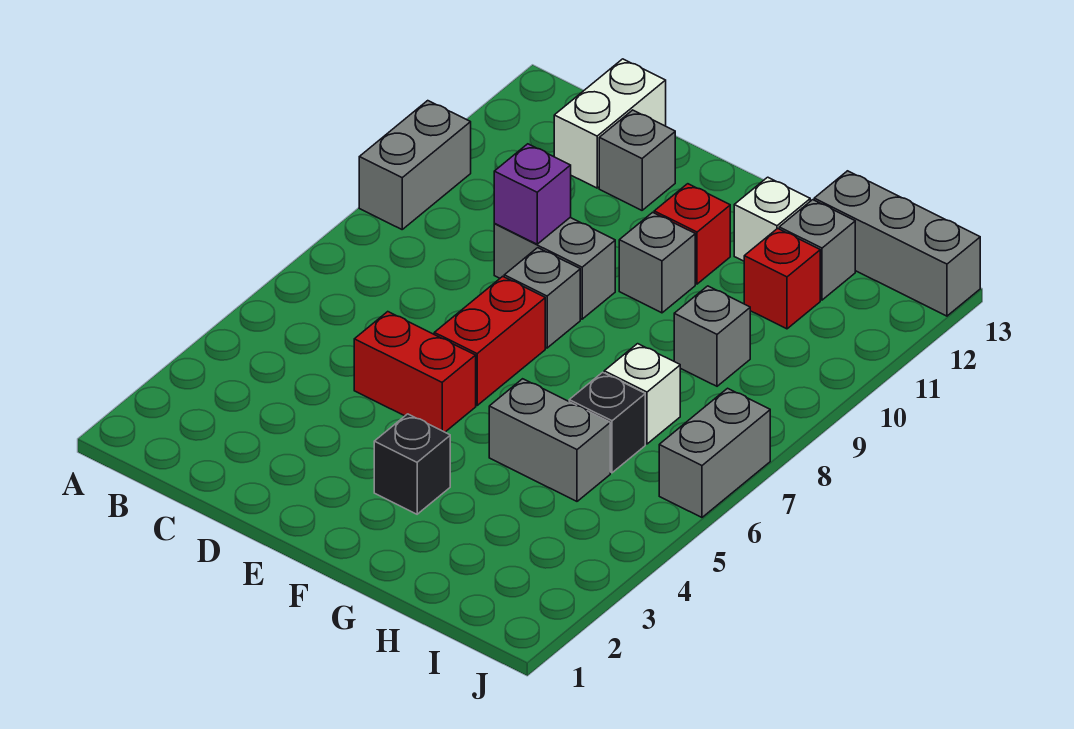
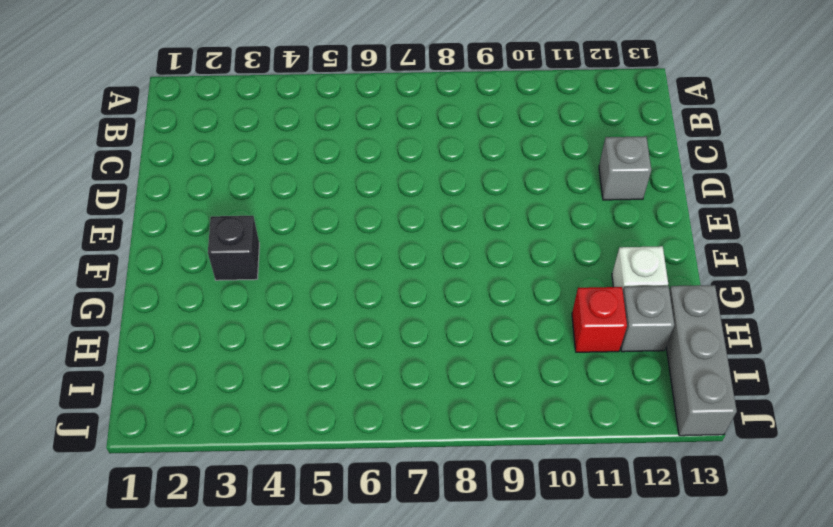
none -> grey brick A9:A10 level 1
none -> white brick C12:C13 level 1
none -> red brick D5:E5 level 1

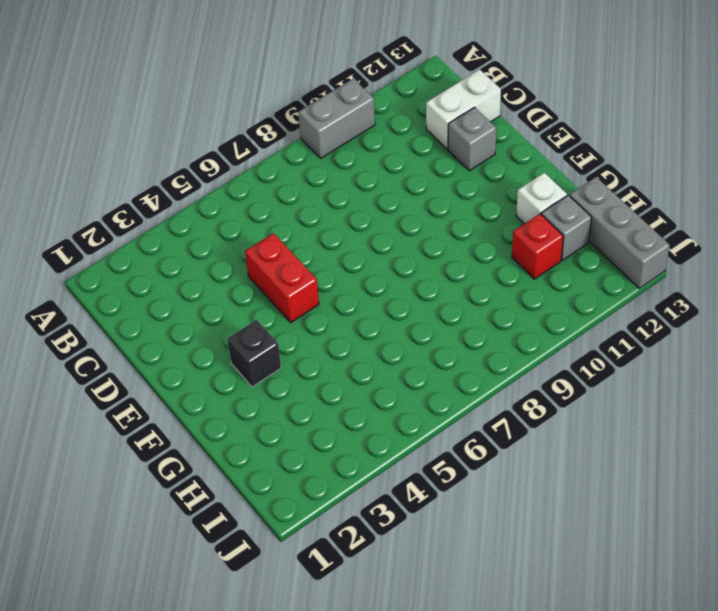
none -> grey brick D9:E9 level 1
none -> red brick E6:E7 level 1
none -> grey brick E8 level 1

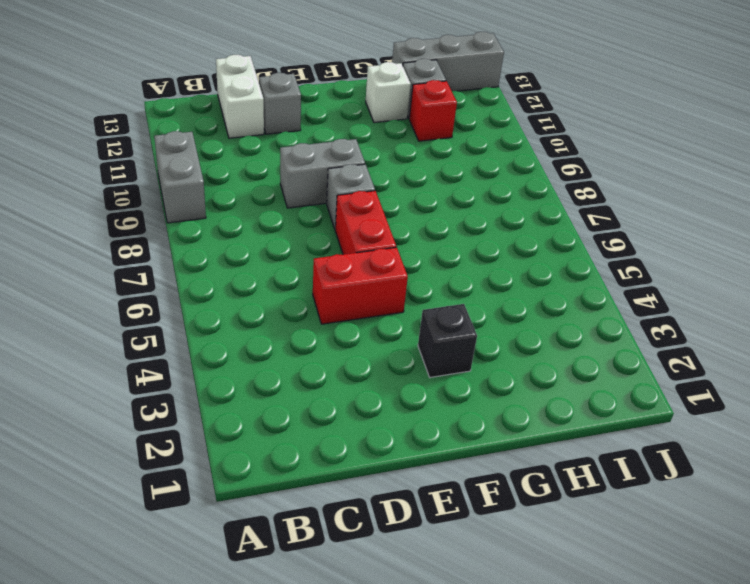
none -> grey brick F10 level 1
none -> red brick F11 level 1
none -> grey brick G5:H5 level 1

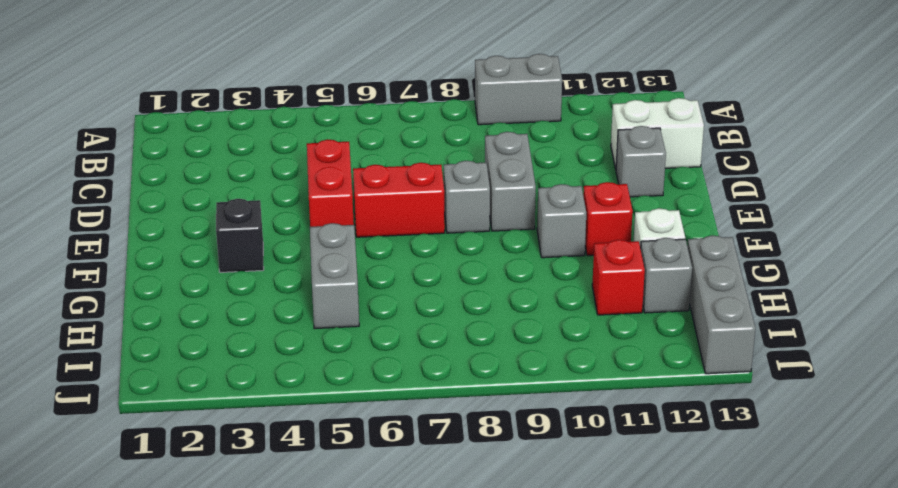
none -> black brick H6 level 1
none -> white brick H7 level 1
none -> grey brick H9 level 1

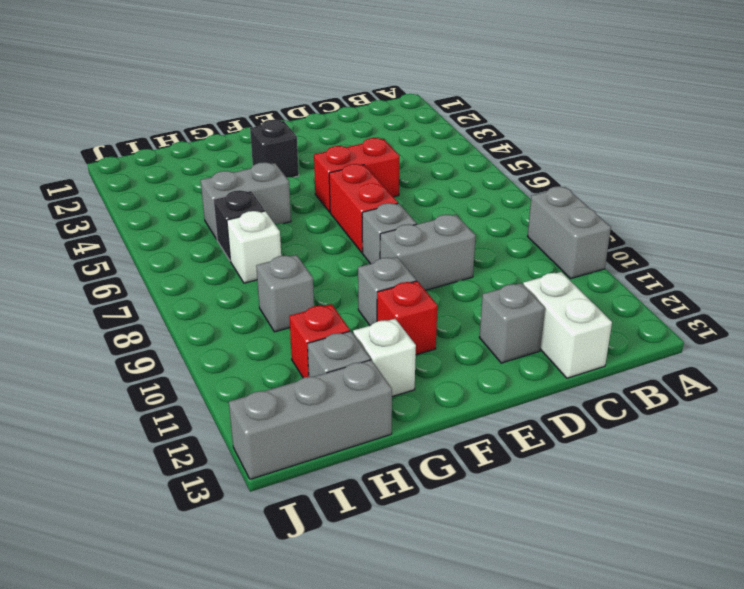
none -> grey brick J6:J7 level 1
none -> purple brick D9 level 2

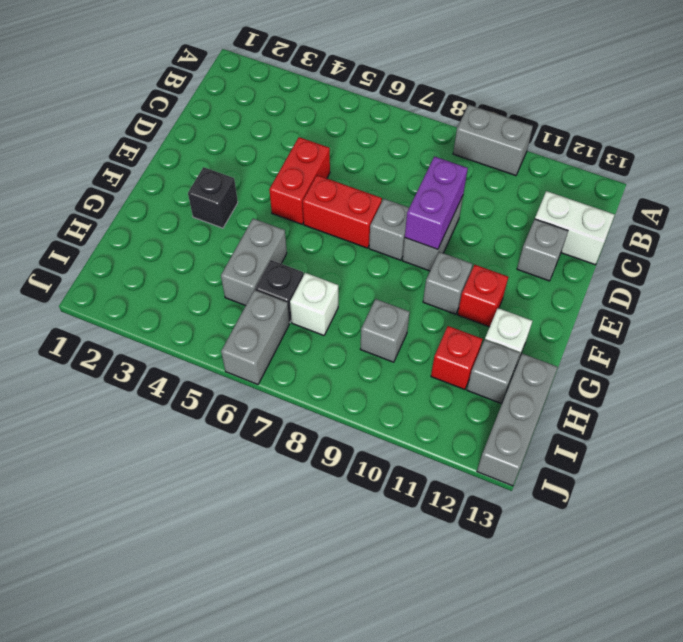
purple brick D9:E9 level 2 -> purple brick D9 level 2
grey brick I6:J6 level 1 -> grey brick J6:J7 level 1

